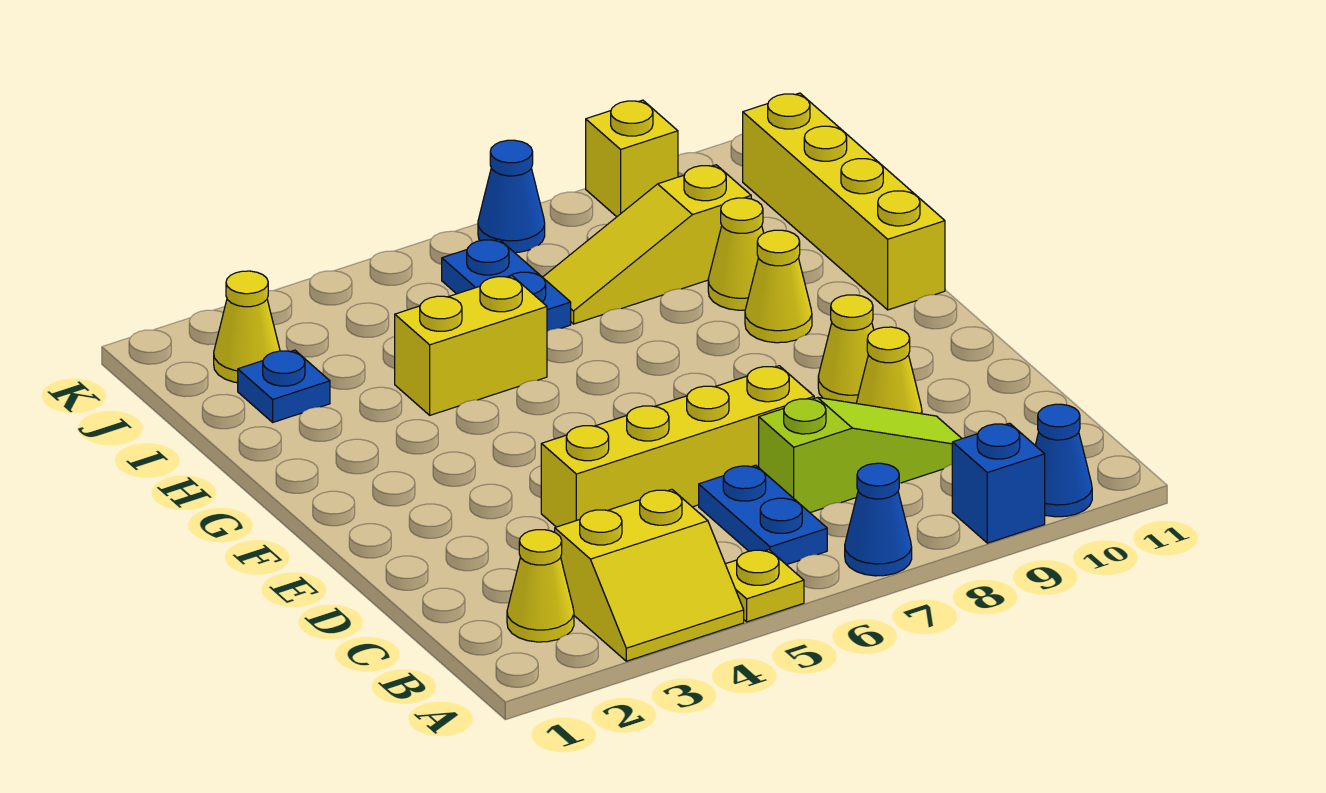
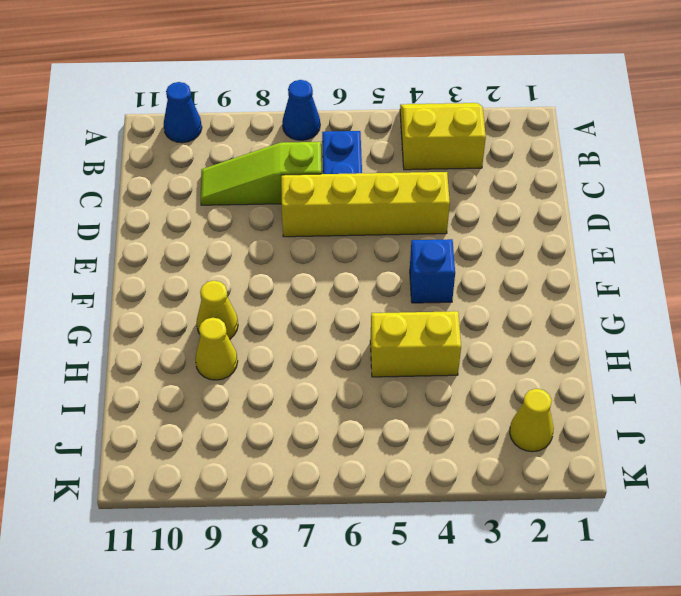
blue brick F4 level 1 -> blue brick A9 level 1
none -> yellow plate A5 level 1
none -> yellow cone B2 level 1
none -> yellow cone D9 level 1

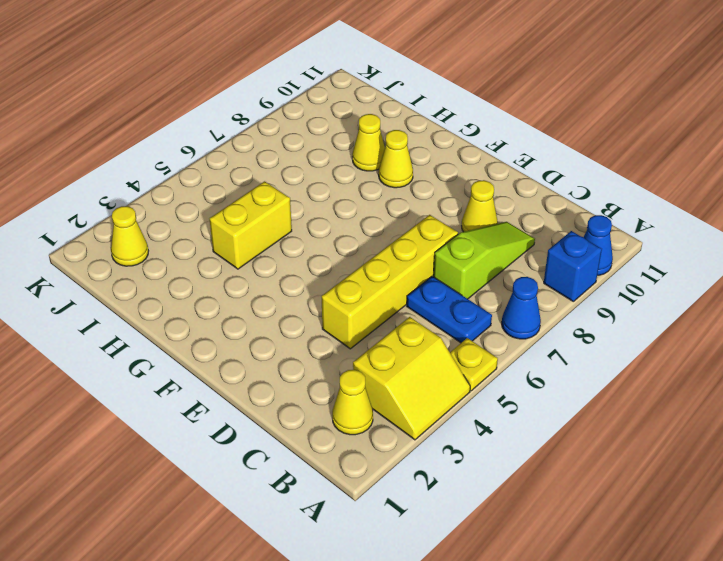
none -> yellow cone E9 level 1
none -> yellow brick G11:J11 level 1
none -> blue plate I2 level 1

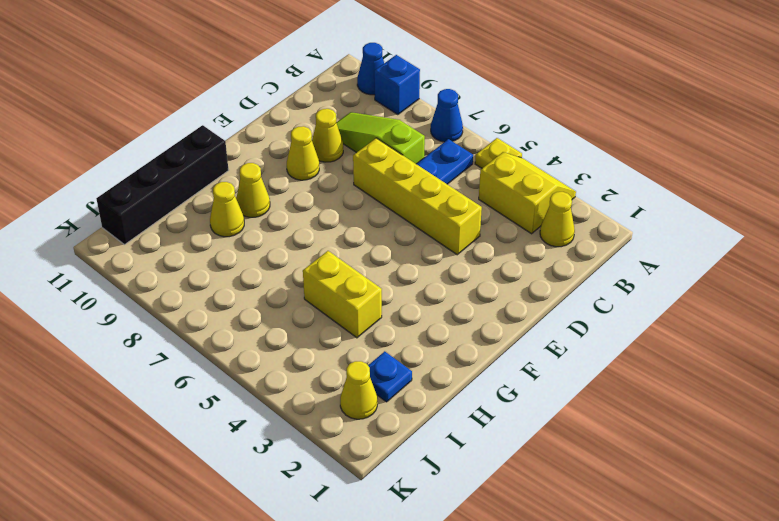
black brick G11:J11 level 1 -> yellow brick G11:J11 level 1
none -> blue plate I6:J6 level 1
none -> yellow slope I7:I9 level 1 top 9
none -> blue cone K7 level 1

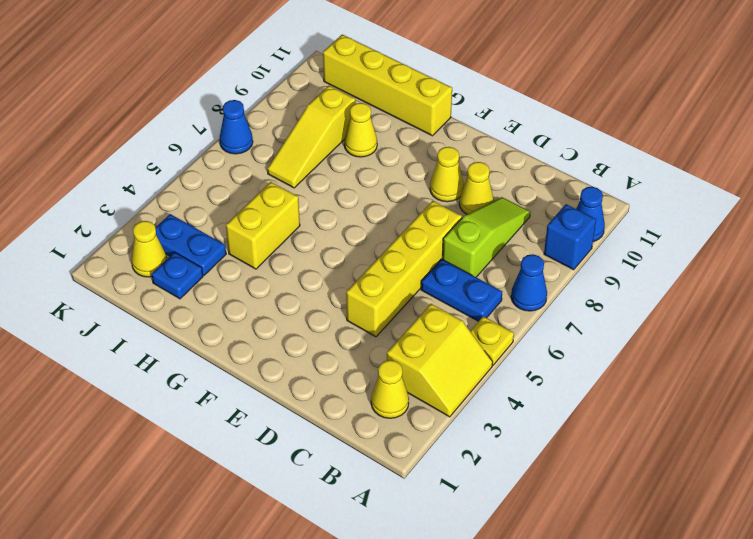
blue plate I3:J3 level 1 -> blue plate I6:J6 level 1
none -> yellow cone G9 level 1
none -> yellow brick K9 level 1

